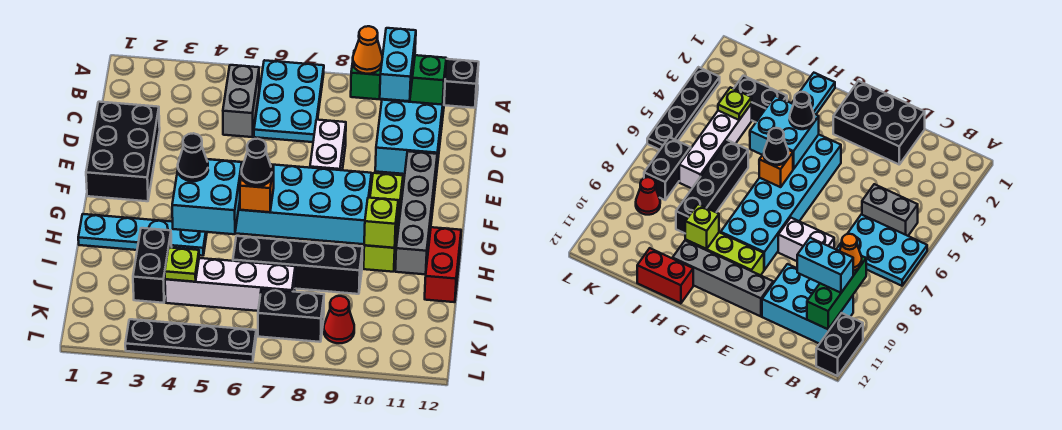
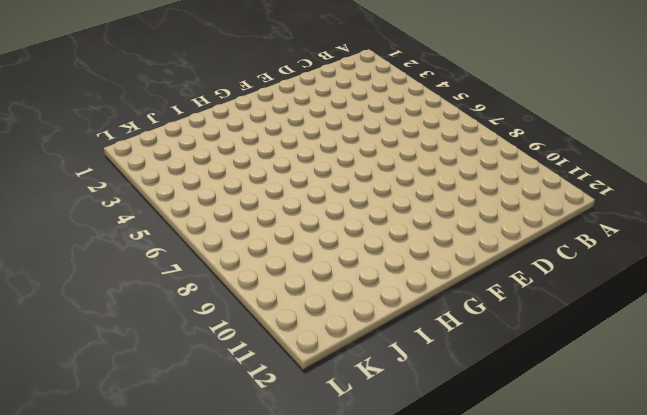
none -> cyan plate A6:C7 level 1
none -> black brick A11:A12 level 1
none -> grey brick B5:C5 level 1

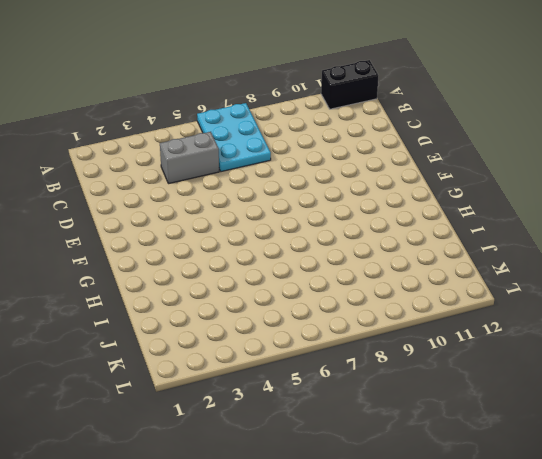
grey brick C4:C5 level 1 -> grey brick B5:C5 level 1
none -> cyan brick B10:D11 level 1
none -> black brick D1:F2 level 1
none -> white brick D8:E8 level 1

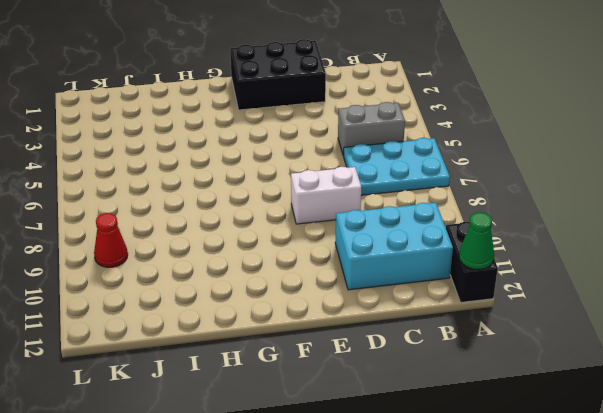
green cone A12 level 2 -> none
none -> grey brick E11:H11 level 1
none -> cyan brick F4:G9 level 1
none -> lime brick F10:H10 level 1

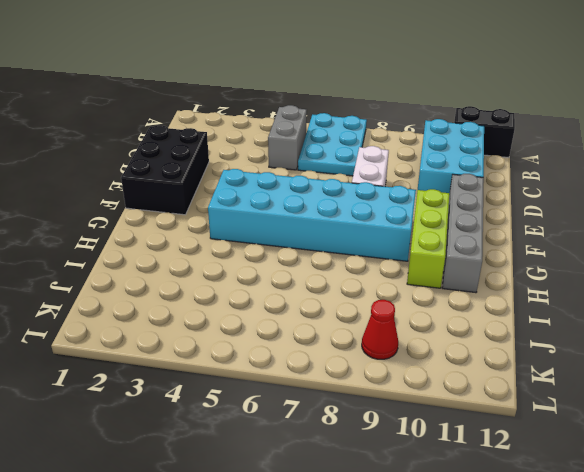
none -> cyan plate H1:H4 level 1
none -> red brick H12:I12 level 1
none -> black brick I3:J3 level 1

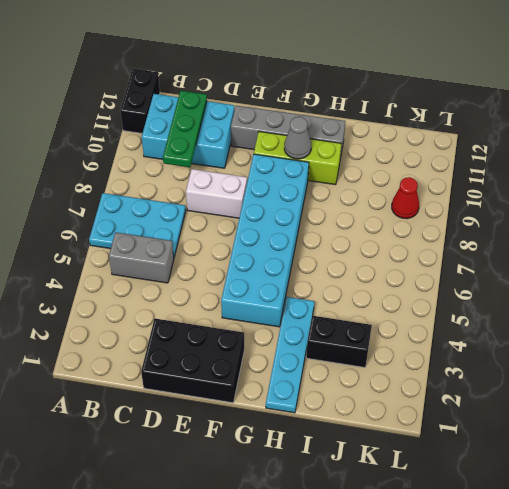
green plate C9:C11 level 2 -> none
grey cone G10 level 2 -> none
none -> red brick H12:I12 level 1
none -> black brick I6:I9 level 1
none -> white brick J4:J7 level 1

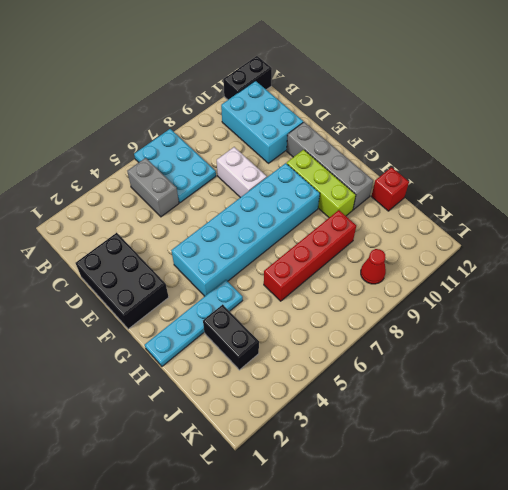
red brick I6:I9 level 1 -> black brick I6:I9 level 1
red brick I12 level 1 -> red brick H12:I12 level 1
none -> white brick J4:J7 level 1
none -> black brick K7:K8 level 1
none -> black plate L3:L6 level 1

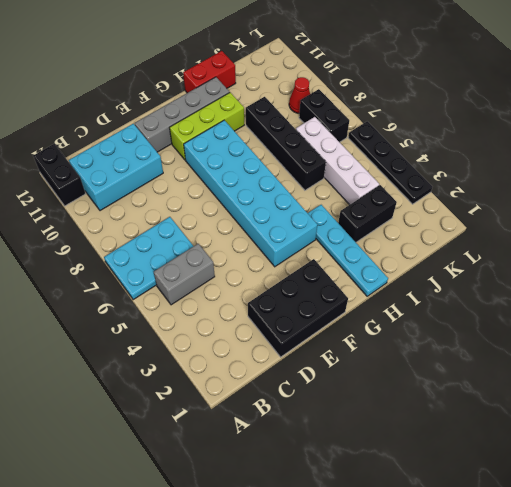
none -> white brick D8:E8 level 1
none -> green brick B9:B11 level 2
none -> cyan brick G4:H5 level 2

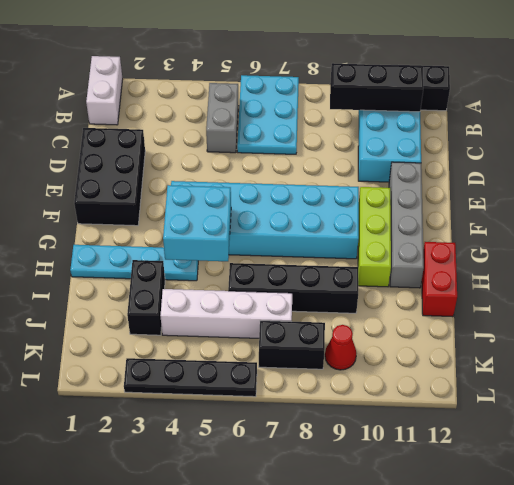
white brick A1:B1 level 1 -> white brick D8:E8 level 1
black brick B9:B11 level 2 -> green brick B9:B11 level 2
none -> orange brick G6 level 2
none -> lime brick H10 level 2
none -> lime plate J4 level 2

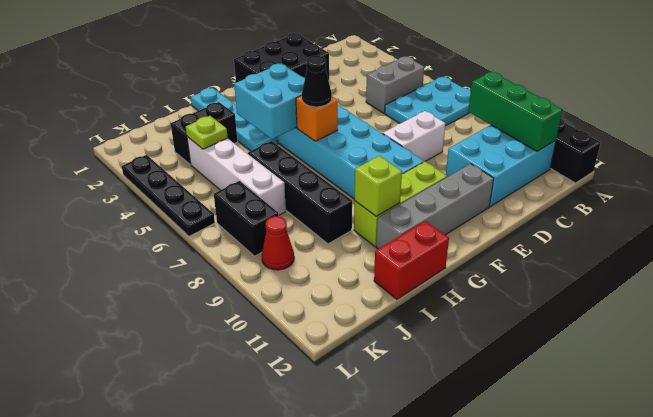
none -> orange cone B9 level 3
none -> cyan brick B10:C10 level 3
none -> black cone G4 level 3

